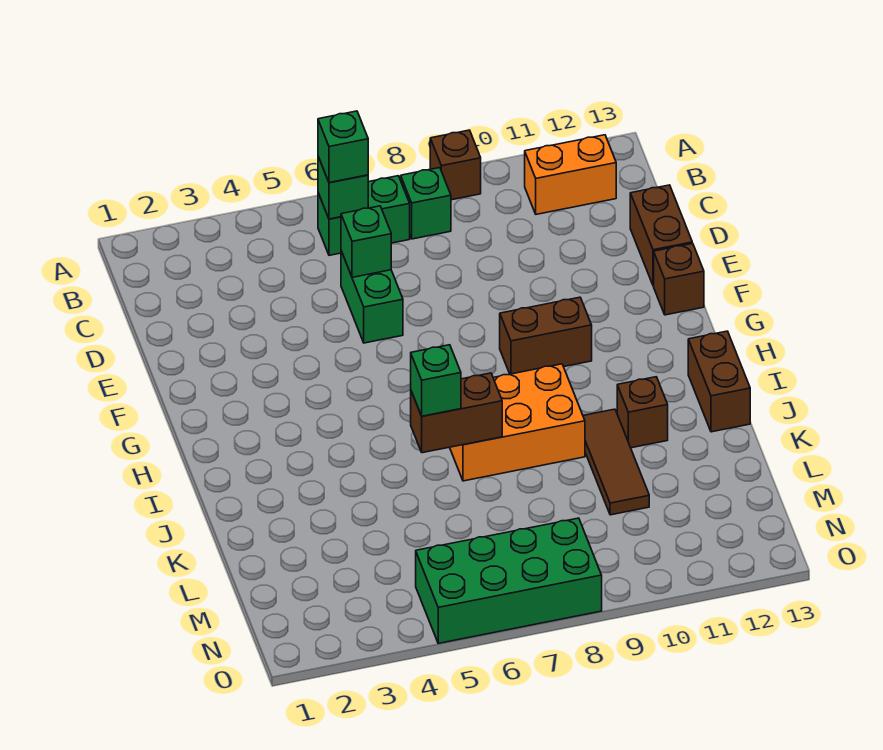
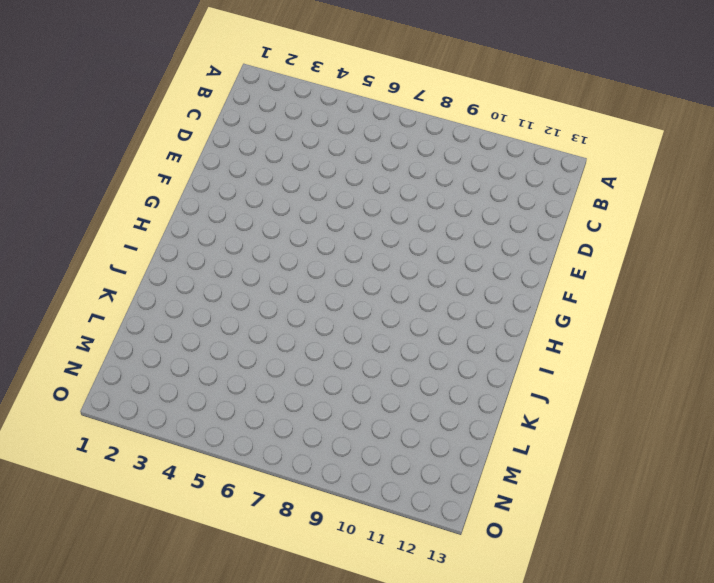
none -> brown brick A9 level 1
none -> green brick B6:B7 level 1
none -> green brick B8 level 1

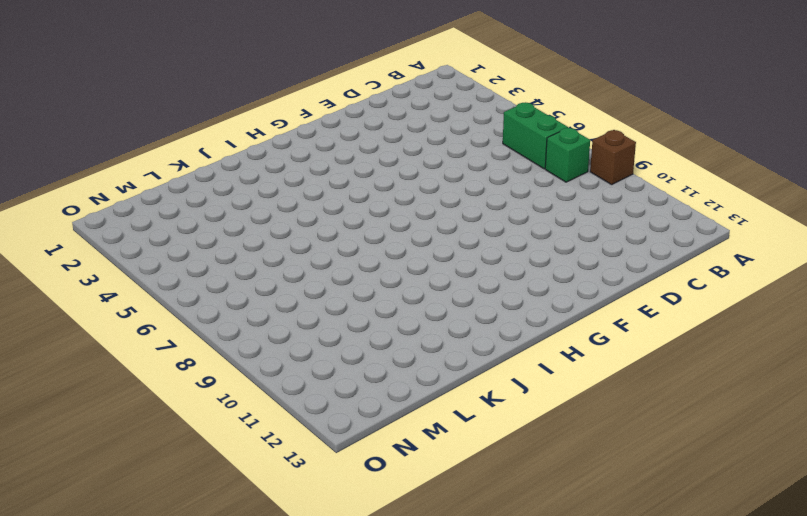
none -> orange brick B11:B12 level 1
none -> green brick D6:E6 level 1
none -> brown brick D13:E13 level 1

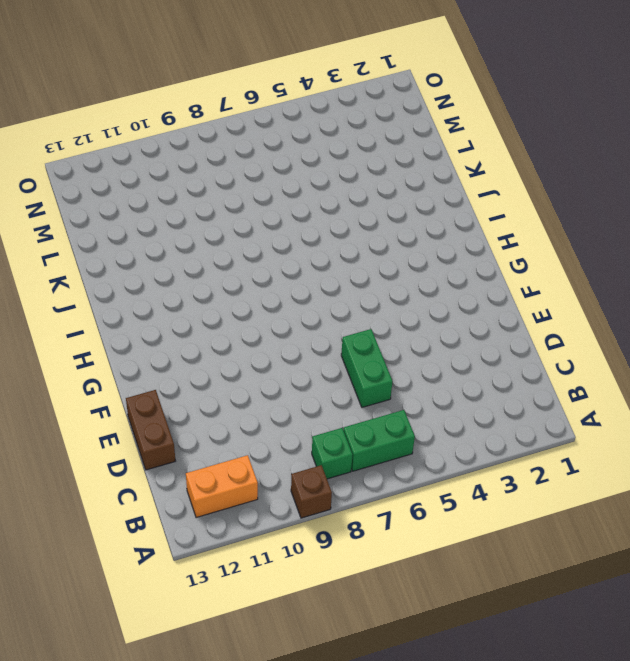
none -> brown brick F13 level 1
none -> brown brick G9:G10 level 1
none -> orange brick I7:J9 level 1

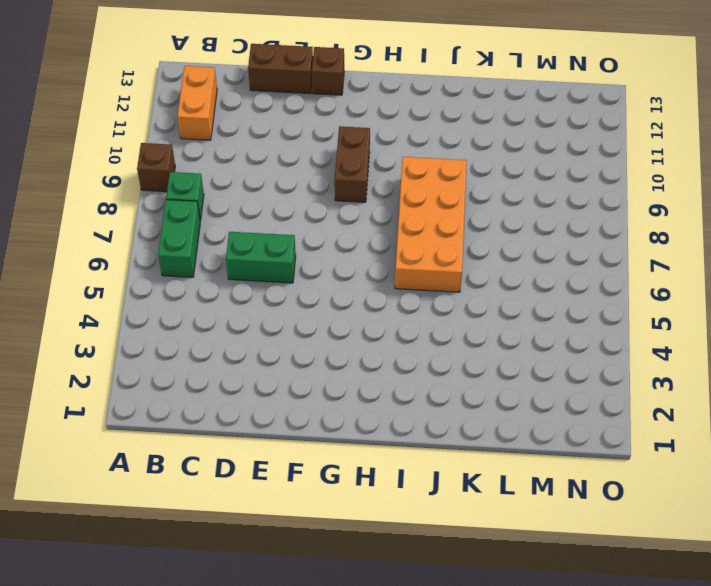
orange brick I6:J9 level 1 -> orange brick I7:J9 level 1
none -> brown brick I13:J13 level 1
none -> brown tile J10:L10 level 1
none -> brown brick J11 level 1

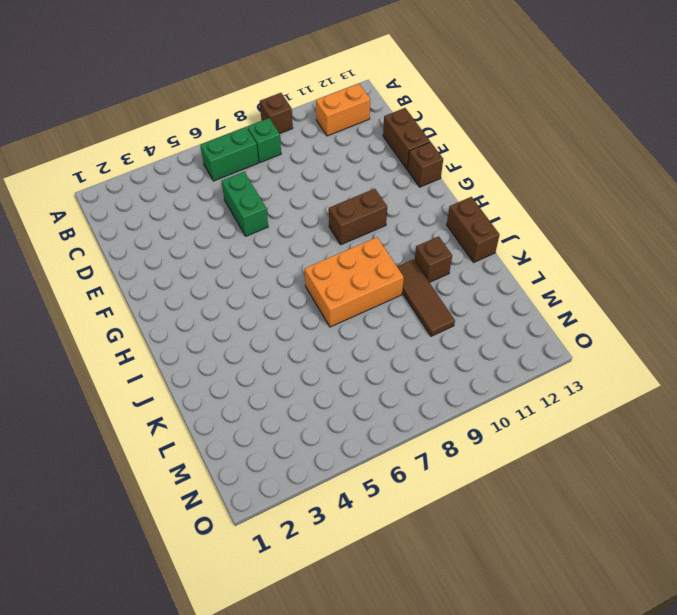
none -> green brick N5:O8 level 1
none -> green brick B6 level 2
none -> green brick D6 level 2

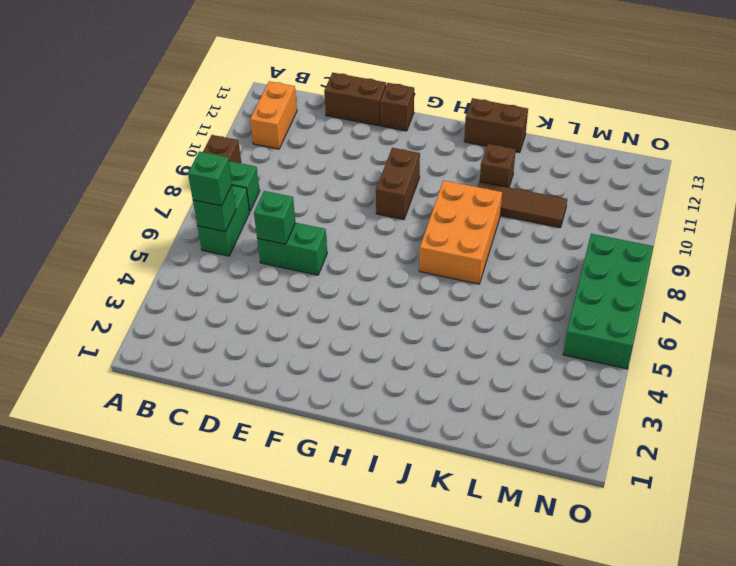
none -> brown brick J6:J7 level 2
none -> green brick J6 level 3

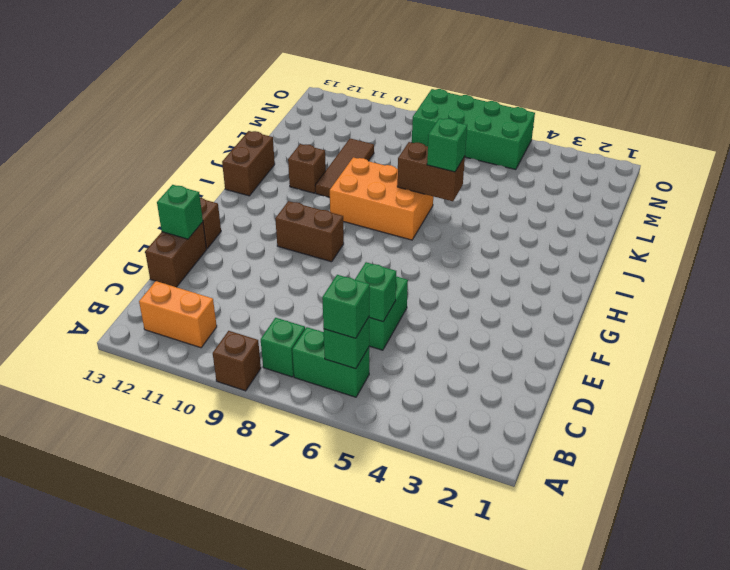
green brick E13 level 2 -> none

